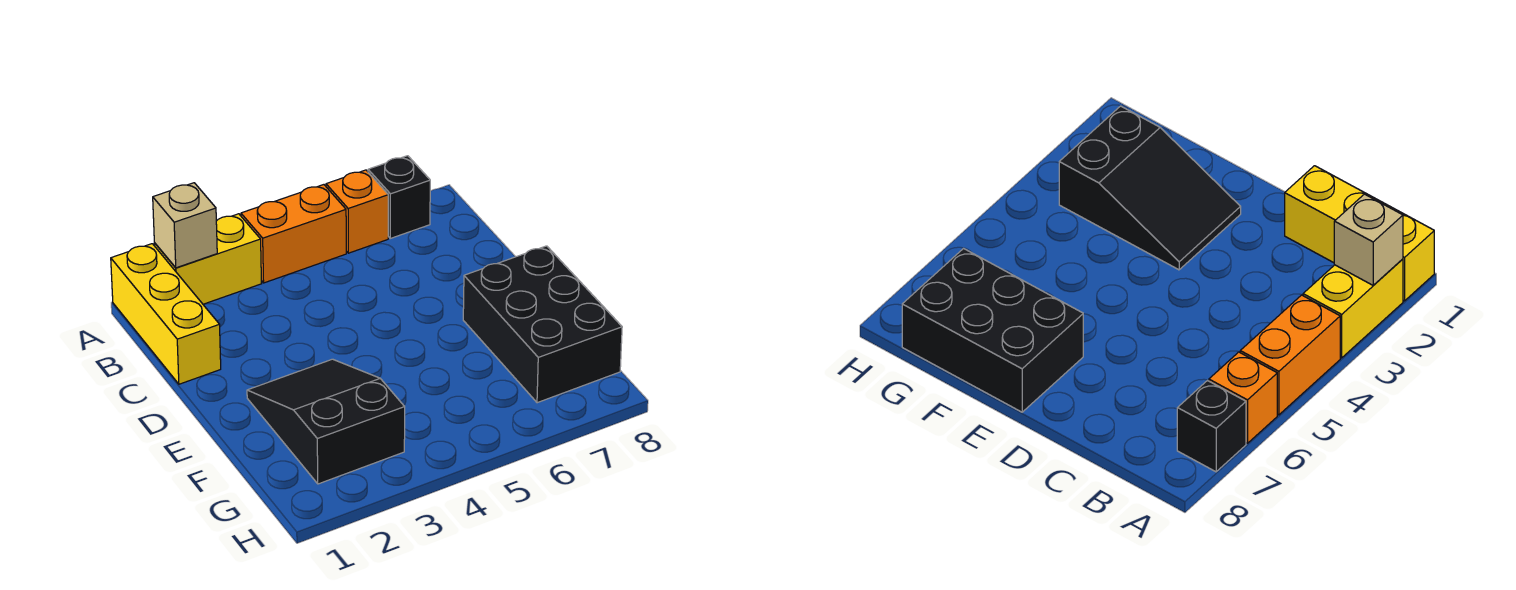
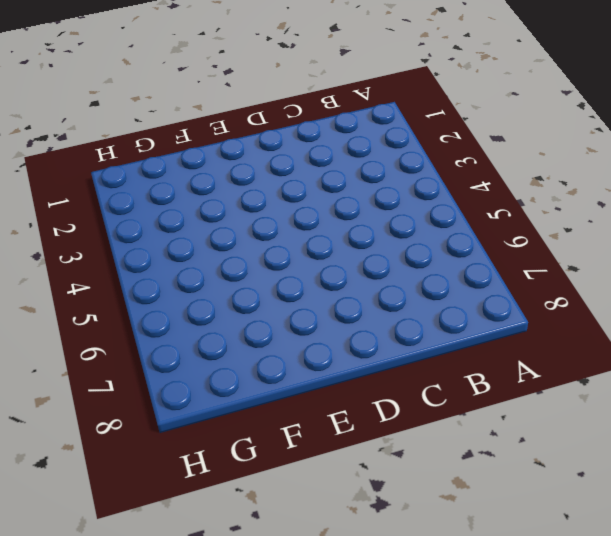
none -> yellow brick A1:C1 level 1
none -> yellow brick A2:A3 level 1

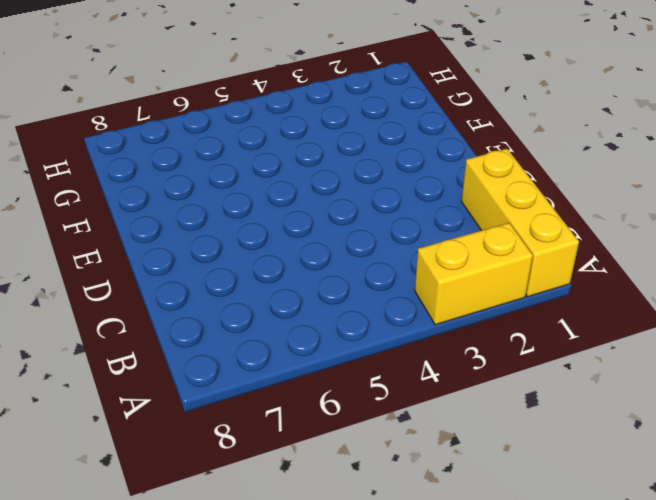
none -> orange brick A4:A5 level 1
none -> orange brick A6 level 1

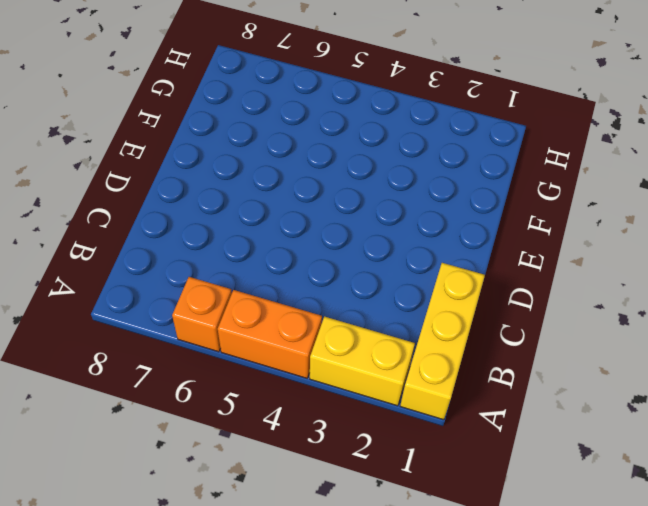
none -> black brick A7 level 1
none -> black slope E2:G3 level 1 top G

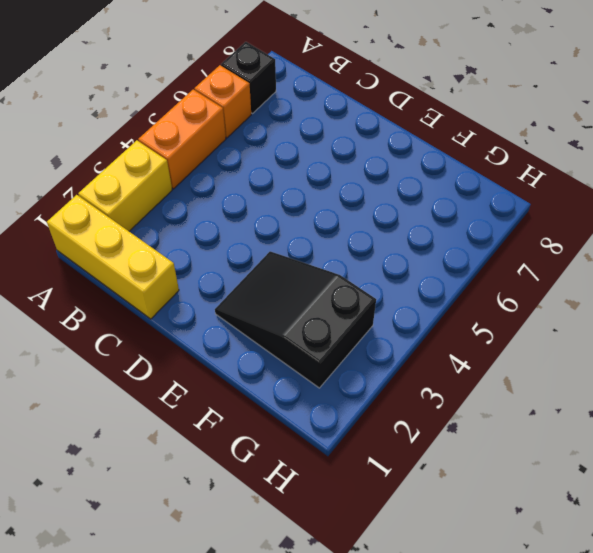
none -> black brick E7:G8 level 1
none -> tan brick A2 level 2

